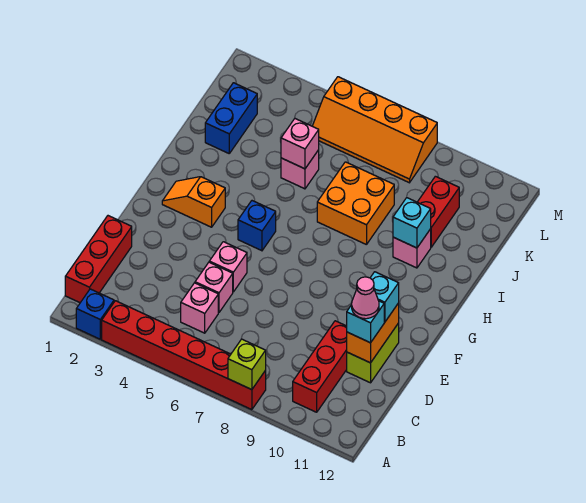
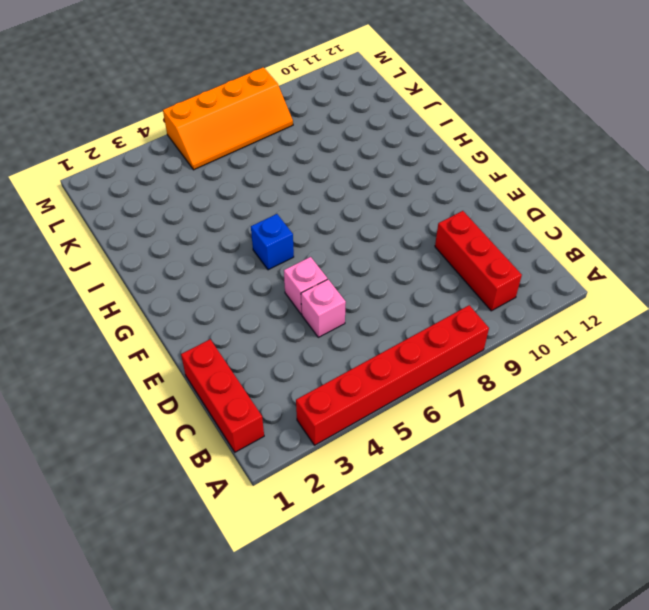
none -> blue brick A2 level 1
none -> pink brick C5 level 1
none -> lime brick D11:E11 level 1

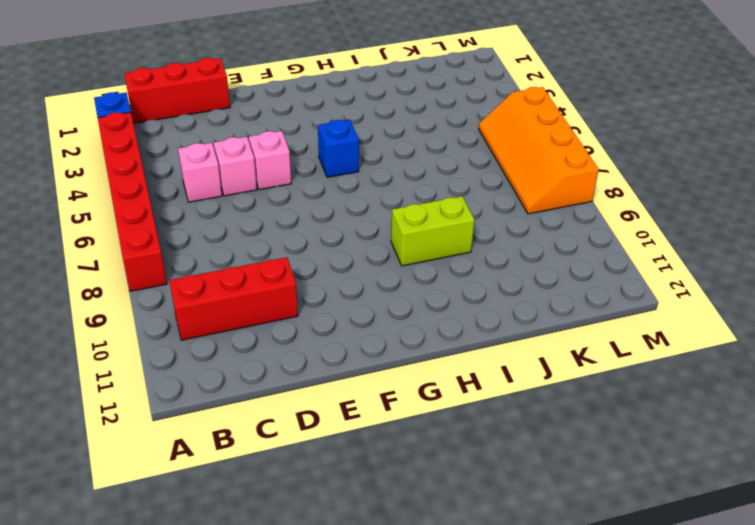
lime brick H9:I9 level 1 -> lime brick D11:E11 level 1
none -> orange slope G2:G3 level 1 top 3
none -> orange brick I7:J8 level 1
none -> pink brick I10 level 1

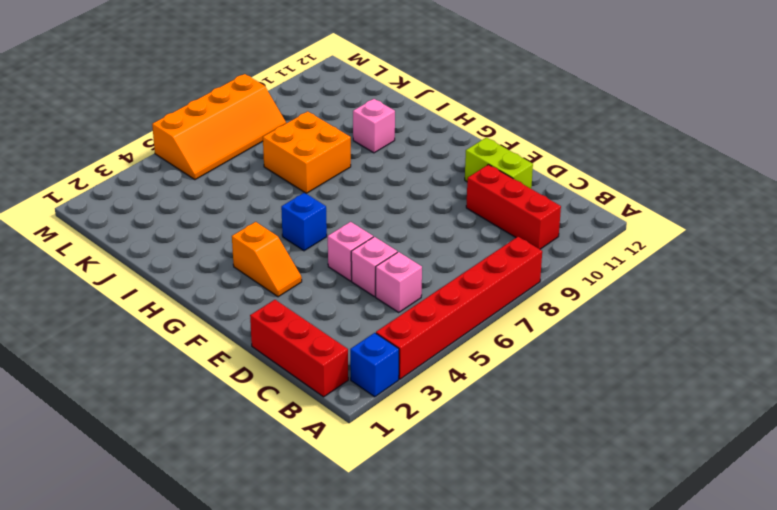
orange slope F3:G3 level 1 top G -> orange slope G2:G3 level 1 top 3
none -> blue brick J2:K2 level 1
none -> pink brick J5 level 1
none -> red brick J10:K10 level 1

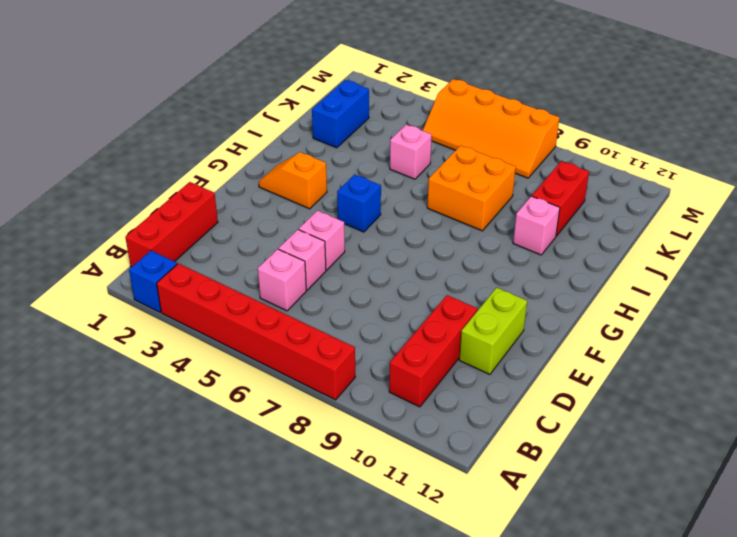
none -> lime brick A8 level 2
none -> orange brick D11:E11 level 2
none -> cyan brick I10 level 2

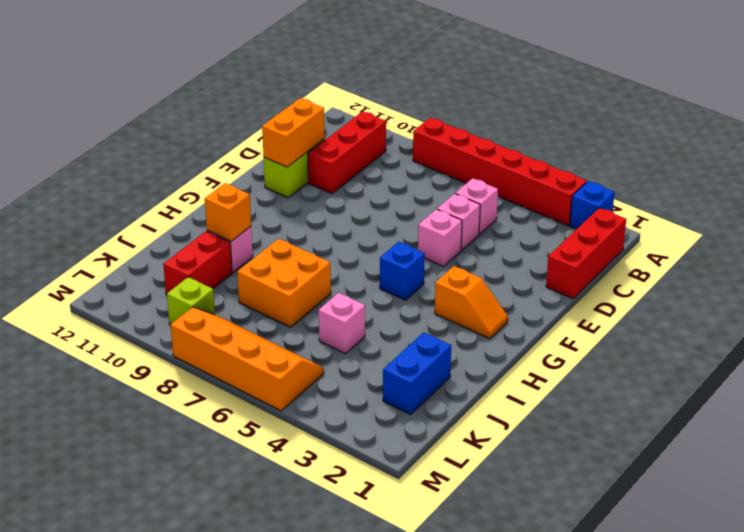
orange brick I10 level 2 -> cyan brick I10 level 2
lime brick L9 level 1 -> lime brick A8 level 2
none -> pink brick J5 level 2
none -> cyan brick D11 level 3
none -> cyan brick E11 level 3

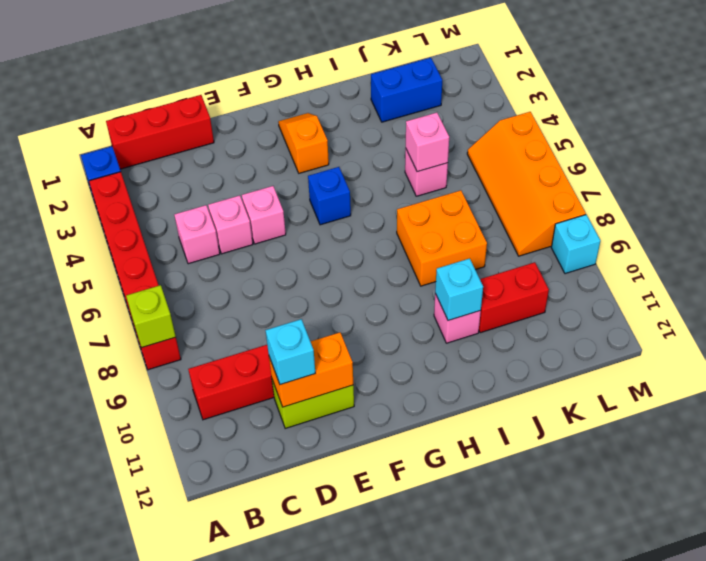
cyan brick M9 level 1 -> cyan brick E11 level 3
none -> pink cone D11 level 4

